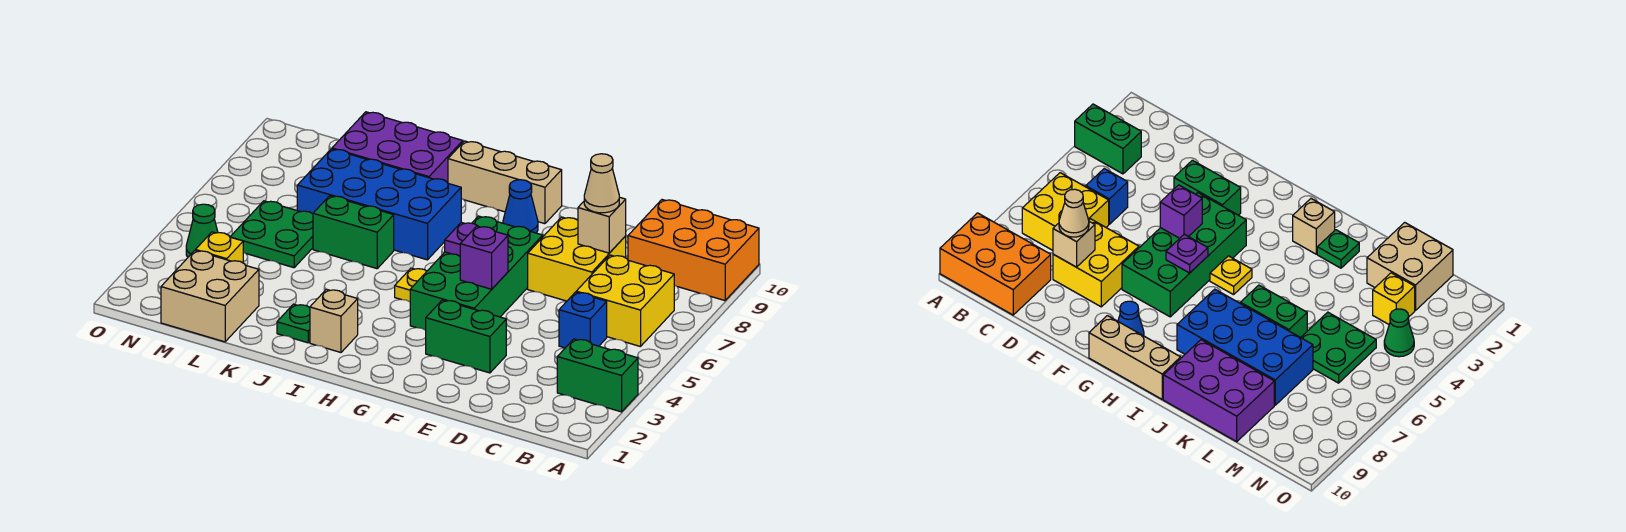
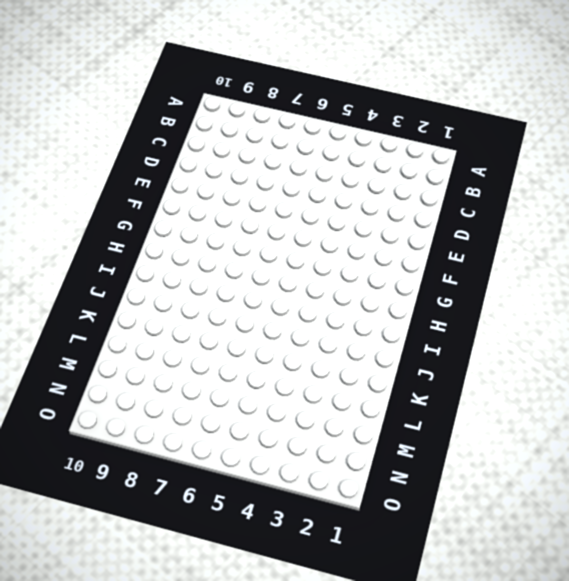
none -> green brick A3:B3 level 1
none -> orange brick A9:C10 level 1
none -> yellow brick B6:C7 level 1

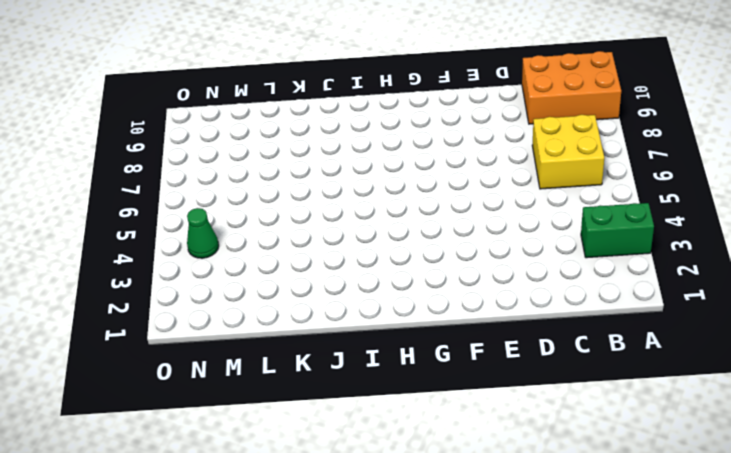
none -> blue brick C5 level 1
none -> yellow brick D7:E8 level 1
none -> green brick E3:F3 level 1

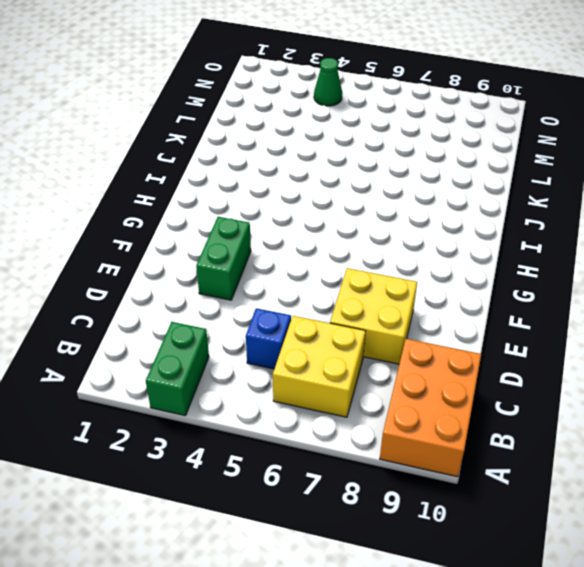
none -> green brick F4:G7 level 1
none -> blue cone G9 level 1
none -> tan brick G10:I10 level 1

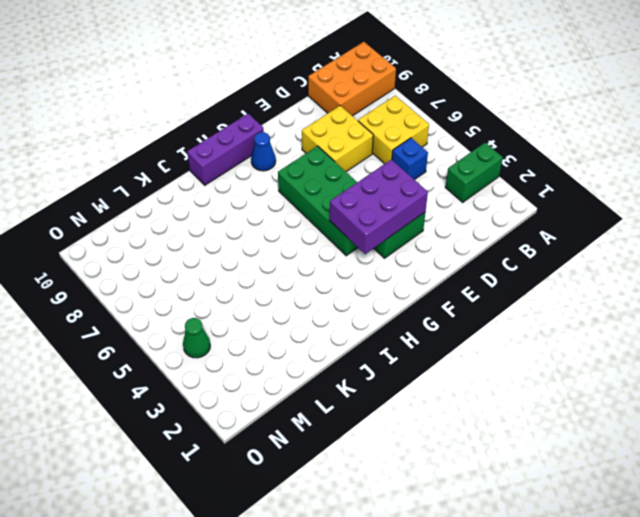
purple brick E3:G4 level 2 -> purple brick J9:L10 level 1
purple brick G10:I10 level 1 -> tan brick G10:I10 level 1
none -> yellow plate H5 level 1
none -> tan brick I2 level 1
none -> blue brick I7:L8 level 1

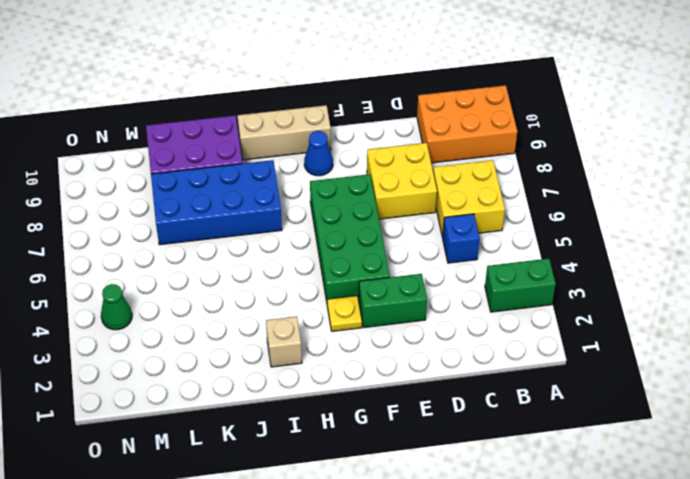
yellow plate G3 level 1 -> yellow plate H5 level 1
none -> green plate J2 level 1
none -> green brick J6:K6 level 1
none -> tan brick L1:M2 level 1

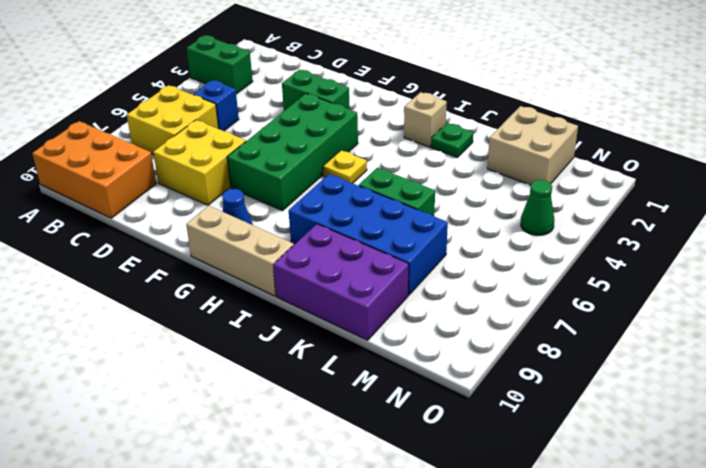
none -> green plate L5:M6 level 1
none -> yellow brick M3 level 1
none -> tan brick D8 level 2

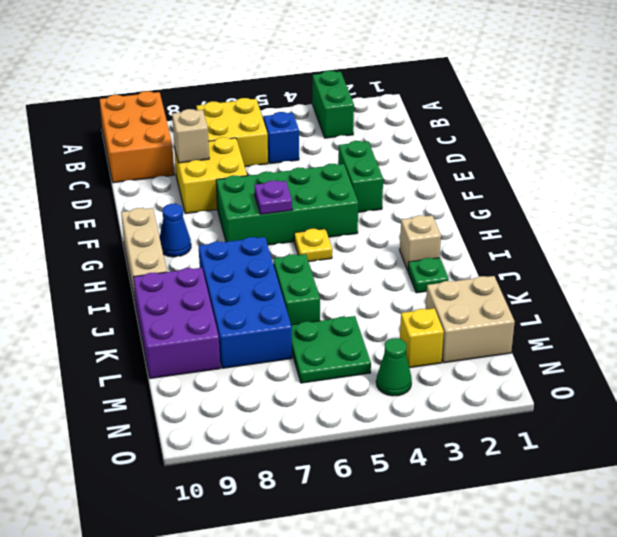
none -> purple brick F5 level 2
none -> tan cone D8 level 3

